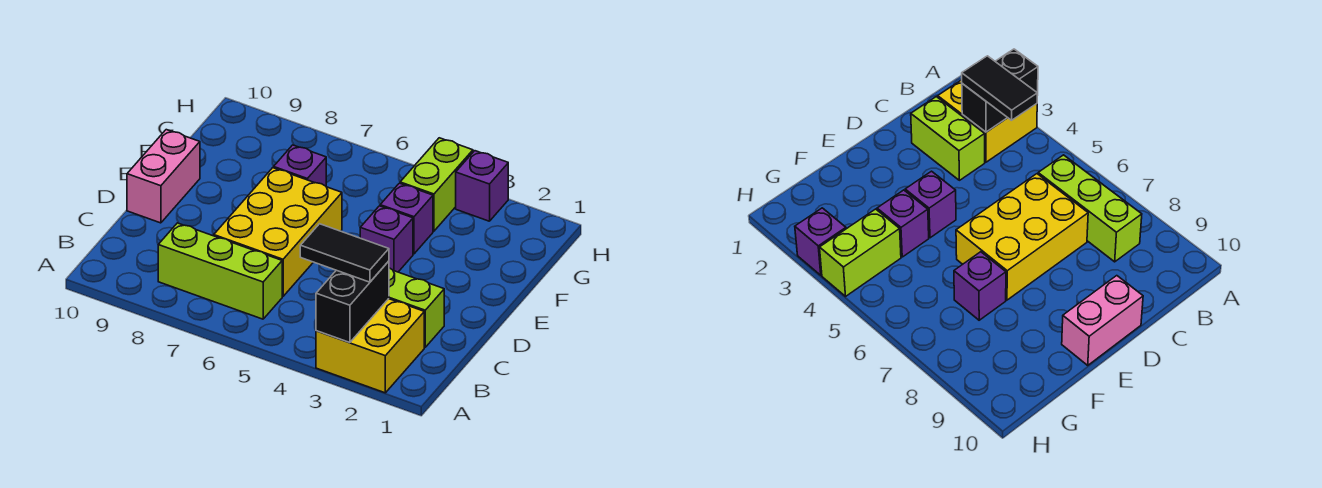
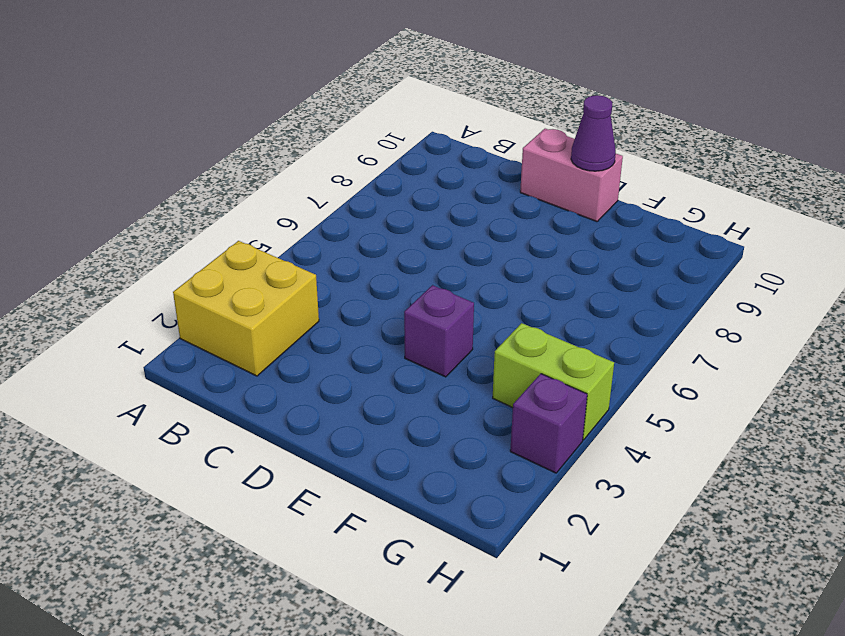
purple cone E10 level 2 -> none
none -> lime brick B6:B8 level 1
none -> lime brick C2:C3 level 1
none -> yellow brick C6:E7 level 1

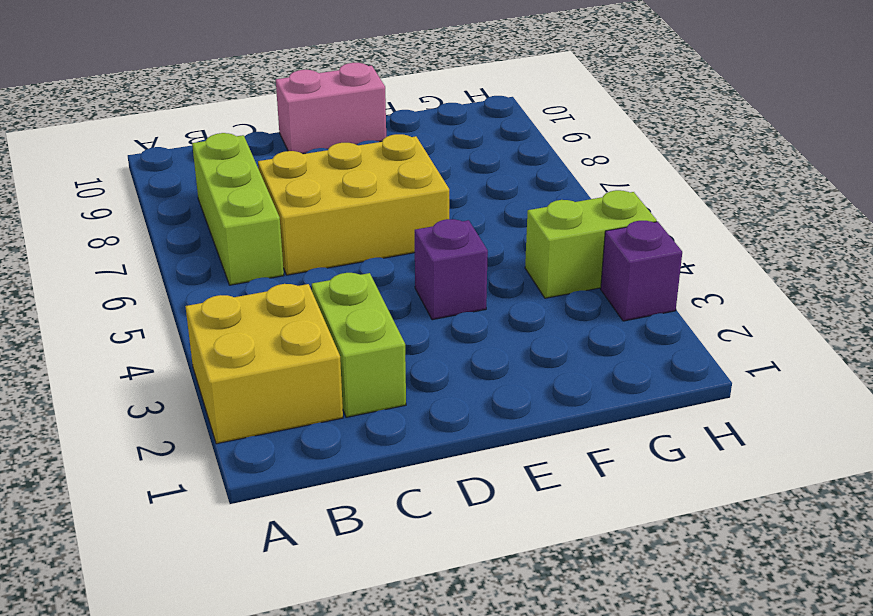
none -> purple brick F4 level 1
none -> purple brick F7 level 1
none -> black brick A3:B3 level 2

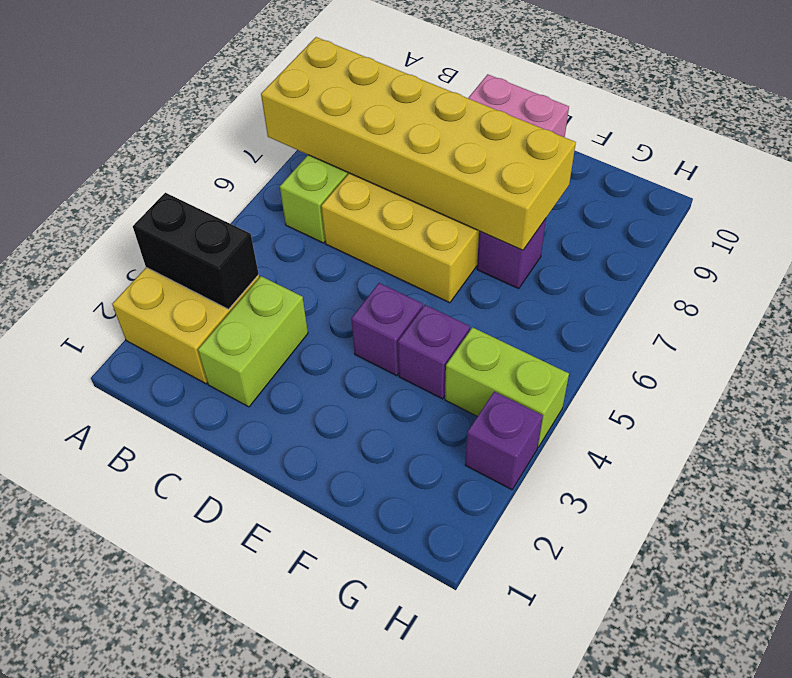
yellow brick A7:F8 level 2 -> none
none -> black tile B3:B4 level 3

